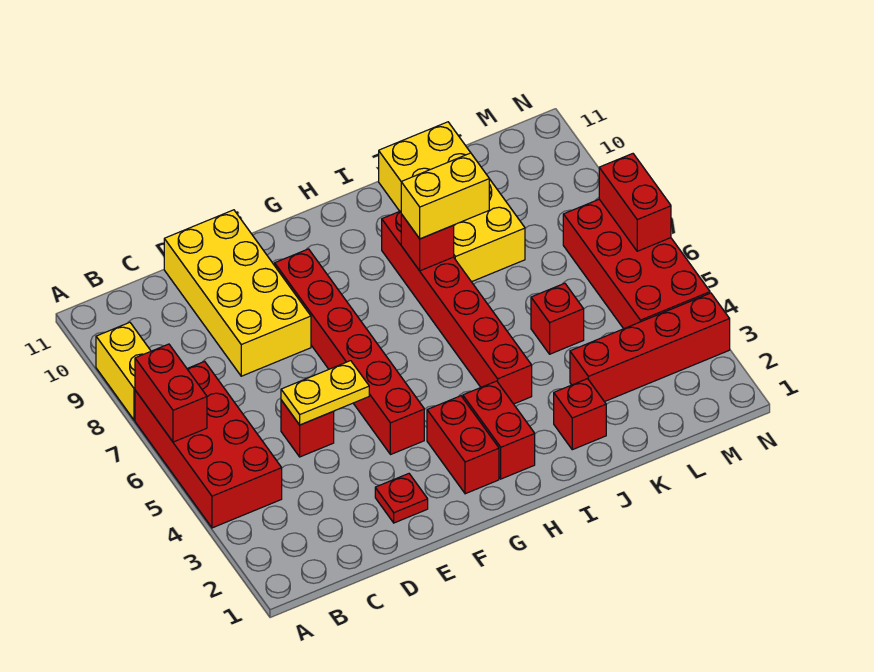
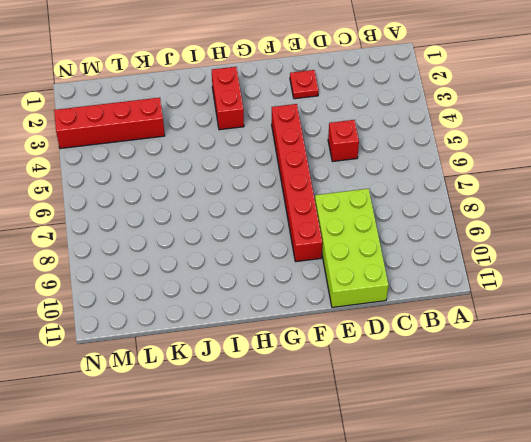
lime brick D8:E11 level 1 -> yellow brick D8:E11 level 1
none -> red brick A4:B7 level 1
none -> yellow brick A8:A9 level 1
none -> red brick G2:G3 level 1

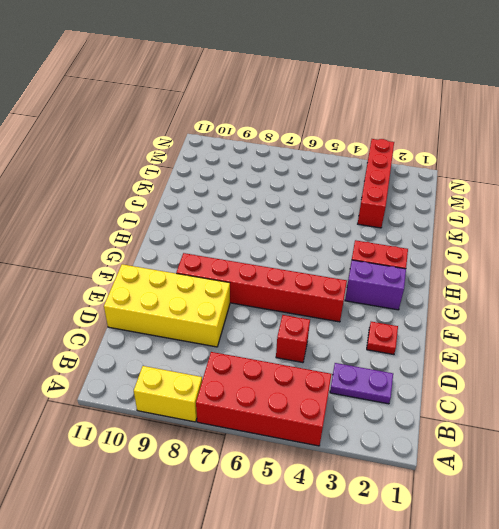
purple plate C2:C3 level 1 -> none
purple brick G2:G3 level 1 -> red brick G2:G3 level 1
none -> red brick I4:I9 level 1
none -> red brick J2 level 1
none -> yellow brick J8:K11 level 1

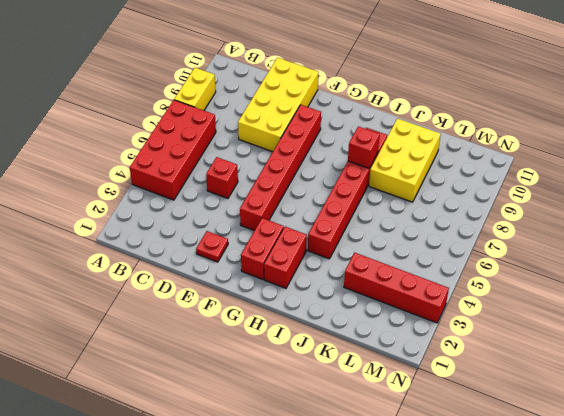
yellow brick J8:K10 level 1 -> yellow brick J8:K11 level 1
none -> red brick J2 level 1
none -> red brick K5 level 1
none -> red brick M4:N7 level 1

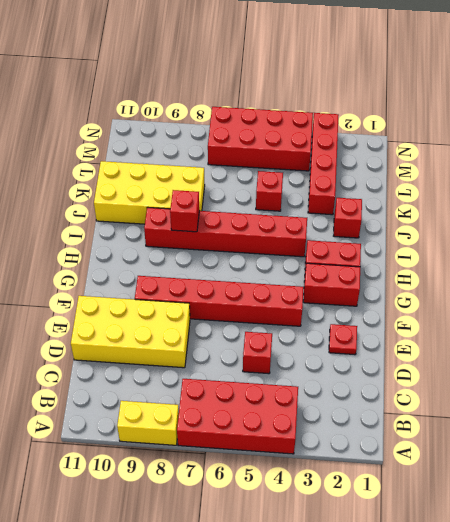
none -> red brick A6:A7 level 2
none -> yellow plate D5:E5 level 2
none -> red brick N6:N7 level 2

